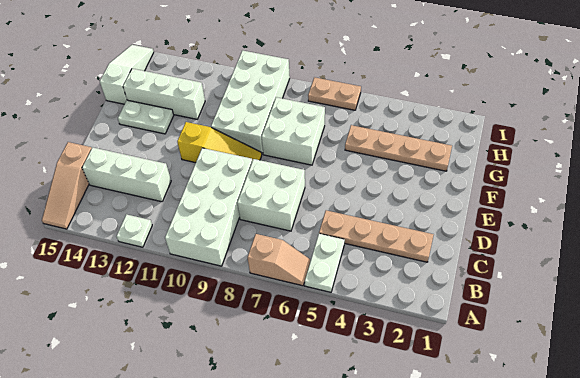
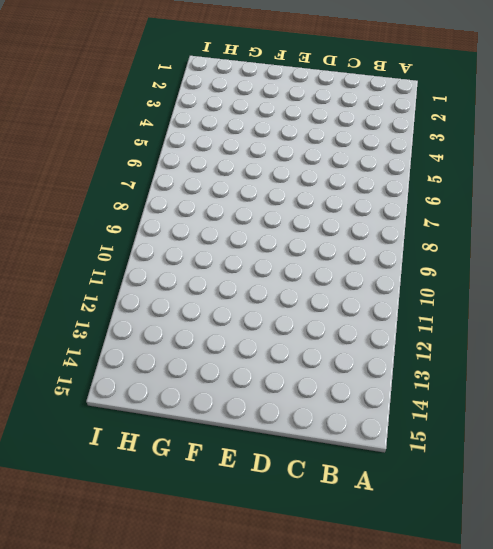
none -> white plate A5:B5 level 1
none -> tan slope A6:A7 level 1 top 7
none -> white brick A9:D10 level 1

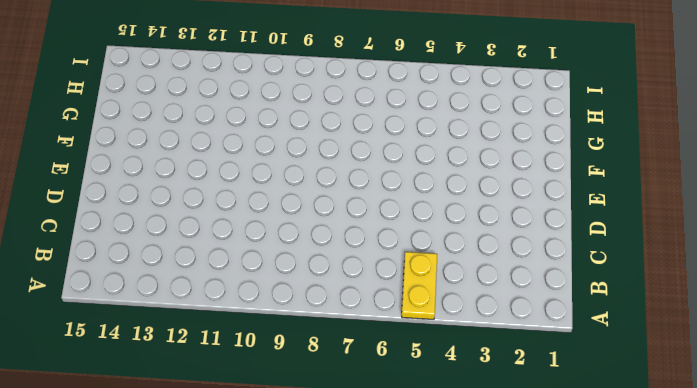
yellow plate A5:B5 level 1 -> white plate A5:B5 level 1
none -> tan slope A6:A7 level 1 top 7
none -> white brick A9:D10 level 1
none -> white plate A12 level 1

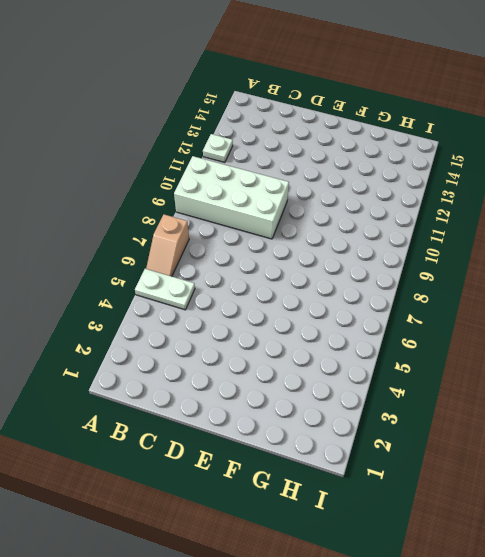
none -> tan slope A15:C15 level 1 top C
none -> tan plate C2:C5 level 1
none -> white brick C7:D8 level 1

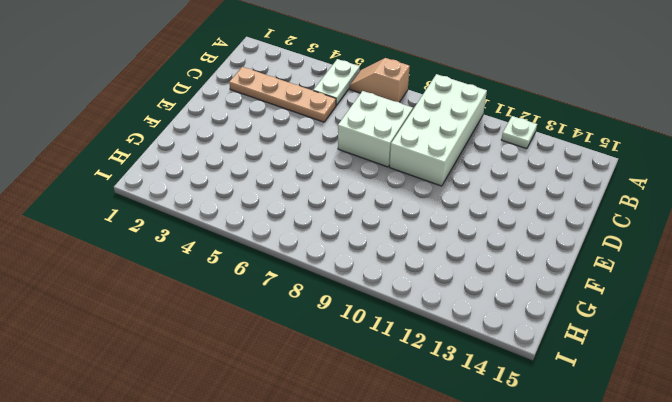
none -> tan slope A15:C15 level 1 top C
none -> white brick C12:C14 level 1
none -> yellow slope E9:E11 level 1 top 11

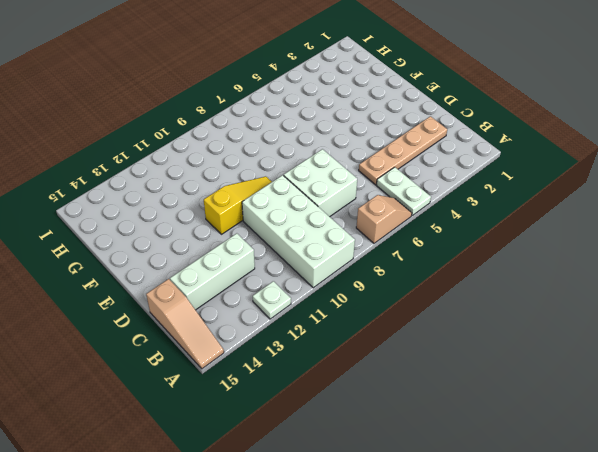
none -> white brick F7:G8 level 1
none -> white brick F9:I10 level 1
none -> white plate F13:F14 level 1

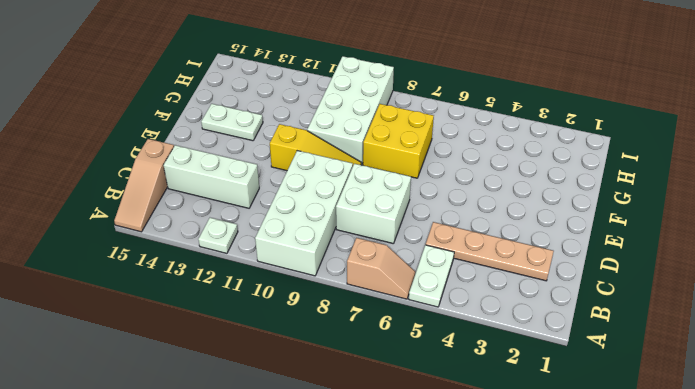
yellow brick F7:G8 level 1 -> white brick F7:G8 level 1
none -> tan plate G2:G5 level 1
none -> white brick G12:G14 level 1
none -> white slope G15:I15 level 1 top G

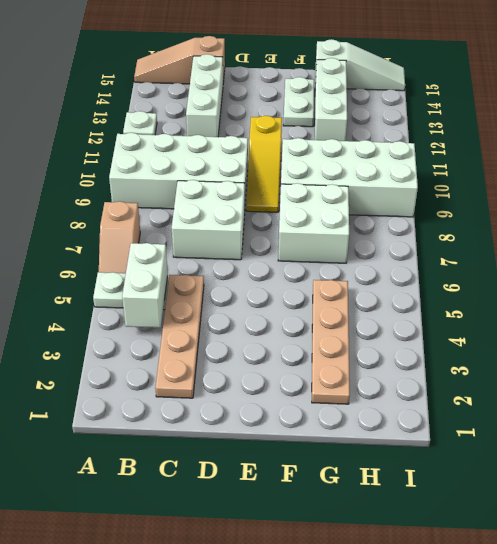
white brick B4:B5 level 2 -> none
none -> tan plate I6:I7 level 1

